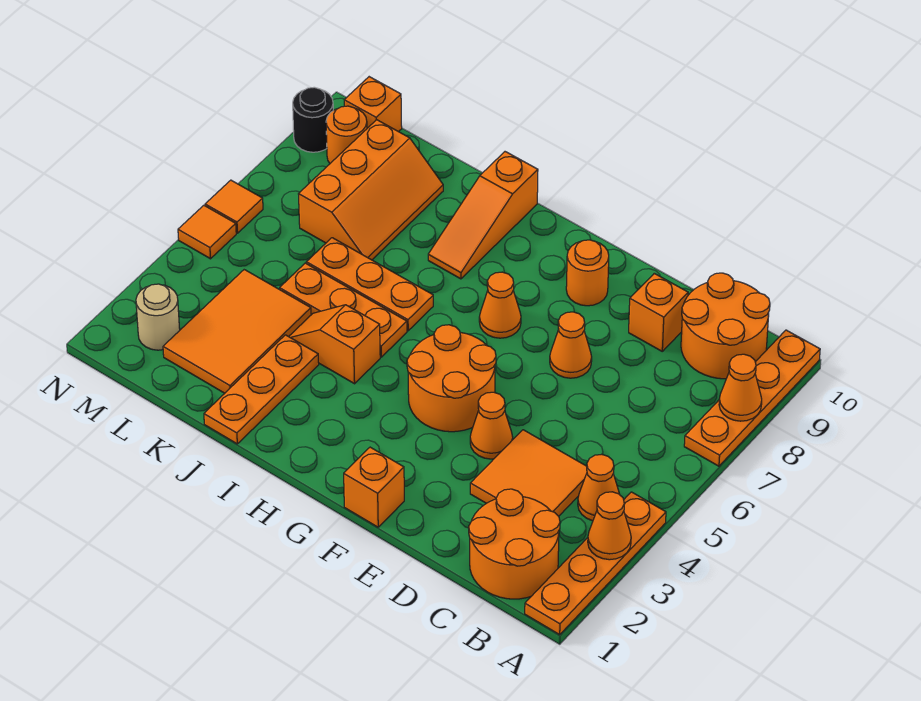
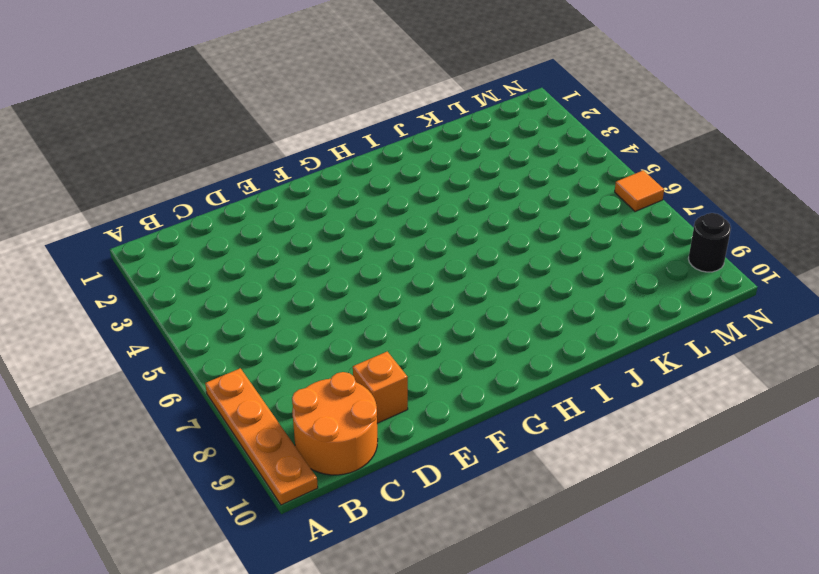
none -> orange plate A1:A4 level 1
none -> orange round brick B1:C2 level 1
none -> orange cone B4 level 1

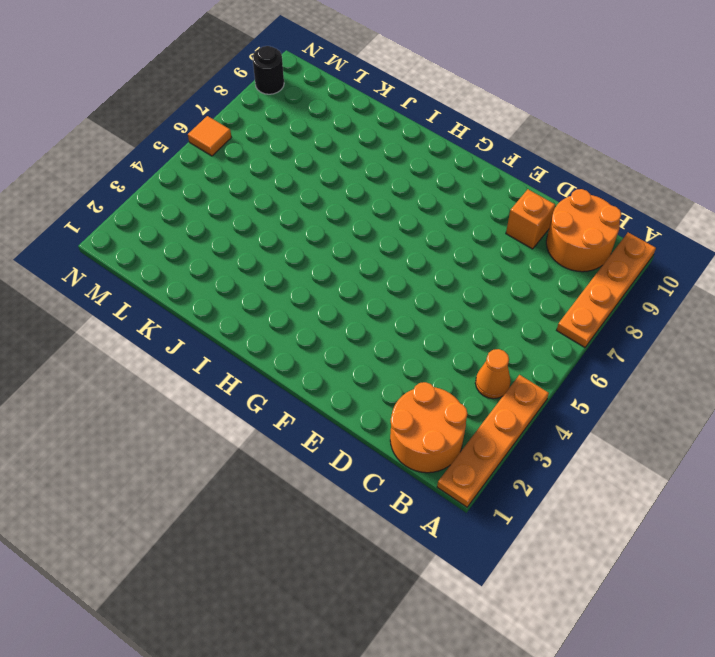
none -> orange tile C3:D4 level 1
none -> orange cone E4 level 1
none -> orange cone E7 level 1

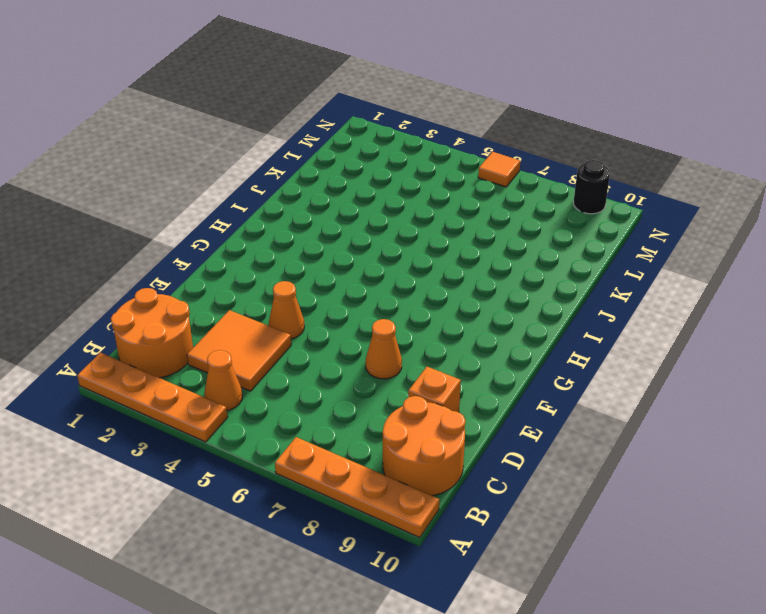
none -> orange brick F1 level 1
none -> orange round brick F4:G5 level 1
none -> orange round brick F9 level 1

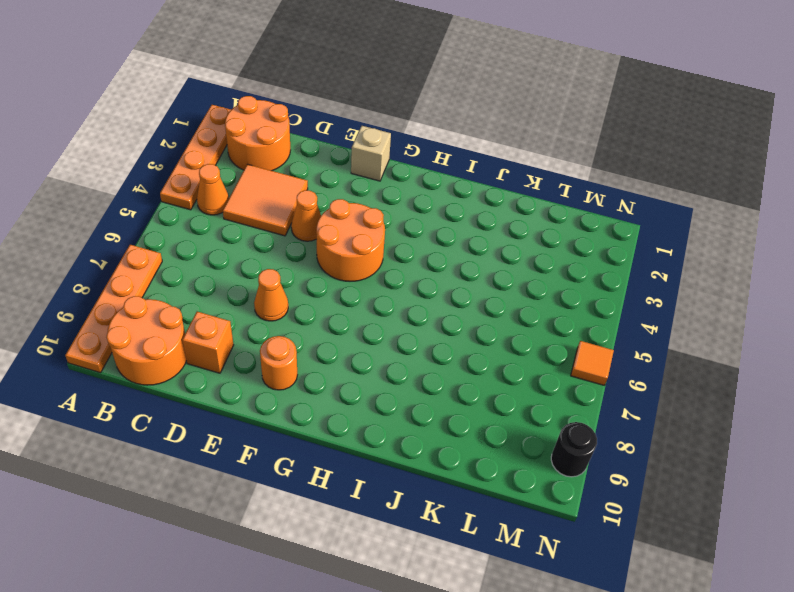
tan brick F1 level 1 -> orange brick F1 level 1
none -> orange cone G7 level 1
none -> orange slope I4:J4 level 1 top I
none -> orange plate I5:K5 level 1

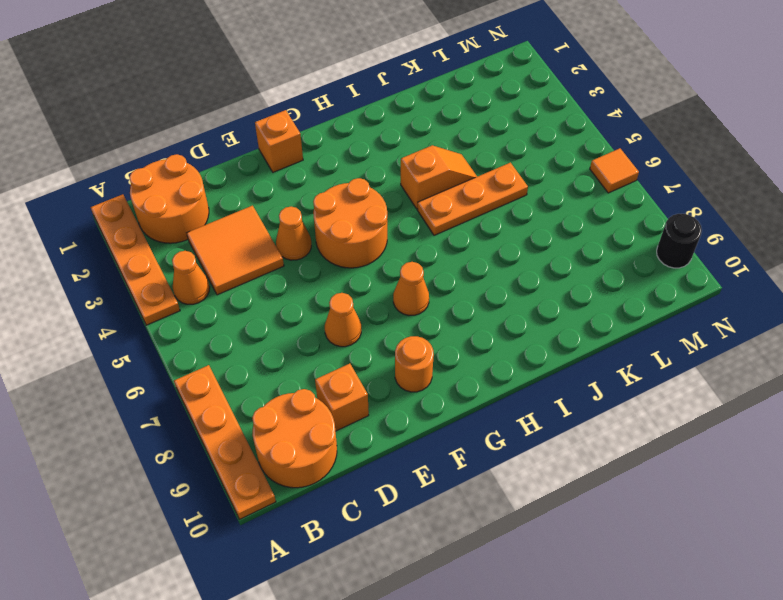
none -> orange plate I6:K6 level 1
none -> orange slope I8:I10 level 1 top 10
none -> orange plate J1:J3 level 1

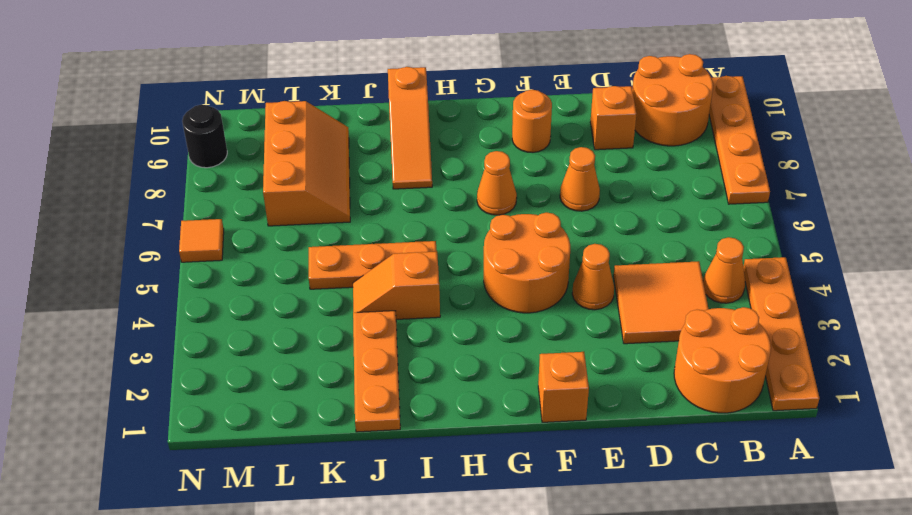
none -> orange plate I6:K6 level 1
none -> orange tile K2:L4 level 1
none -> tan round brick M2 level 1

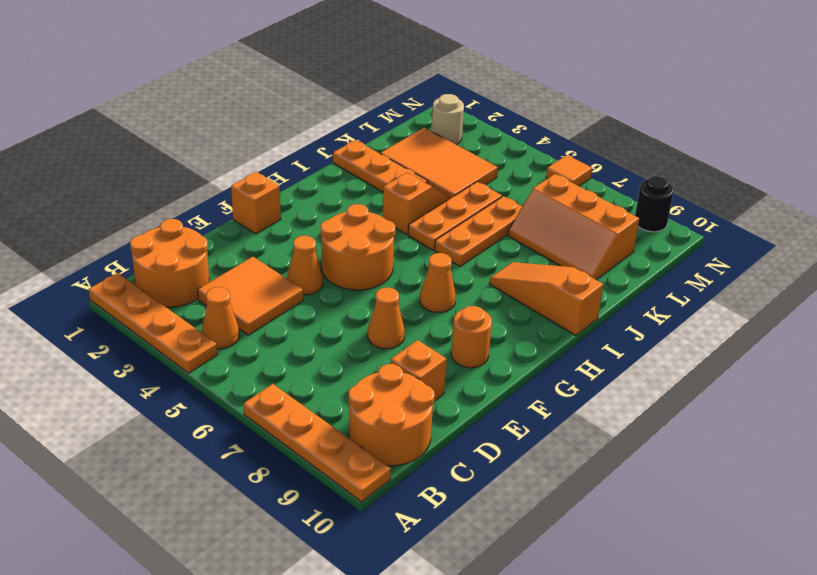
none -> orange round brick M9 level 1
none -> orange brick M10 level 1
none -> orange tile N5 level 1

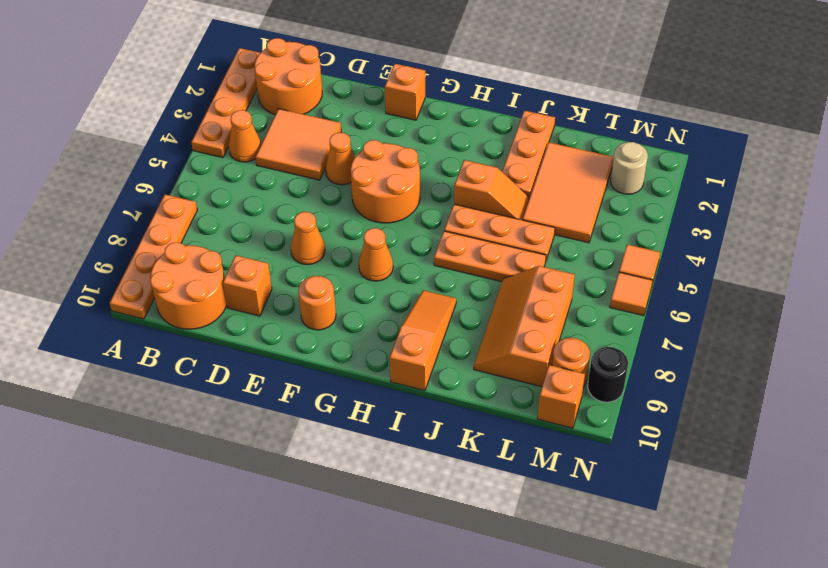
none -> orange cone A3 level 2
none -> orange cone A8 level 2

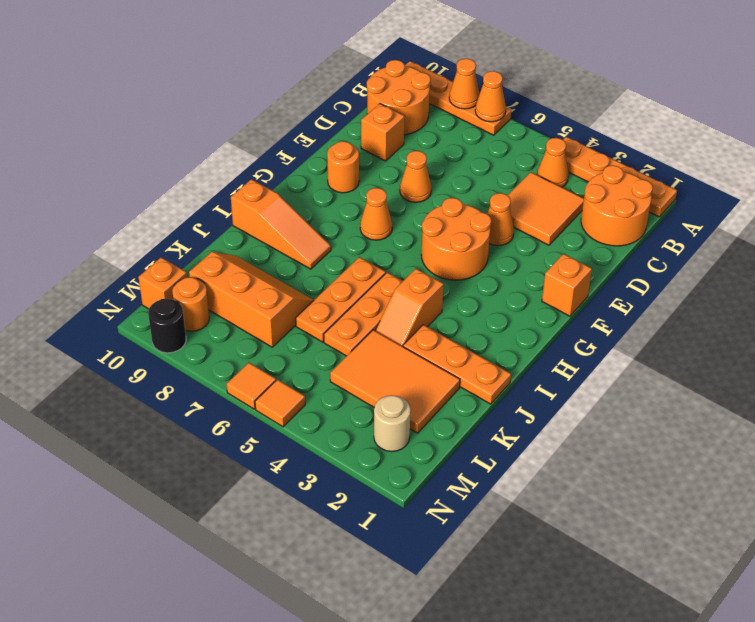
orange cone A7 level 2 -> orange cone A3 level 2

